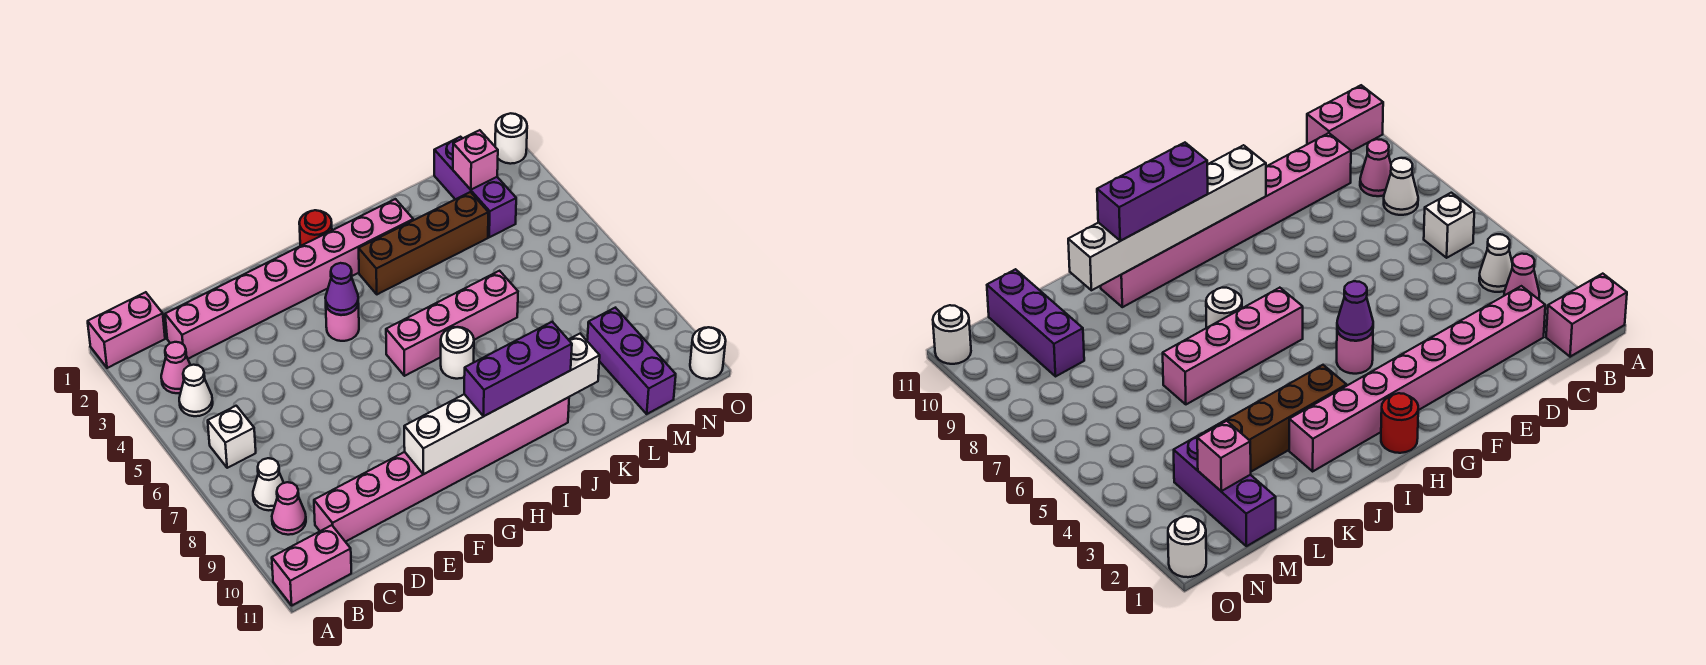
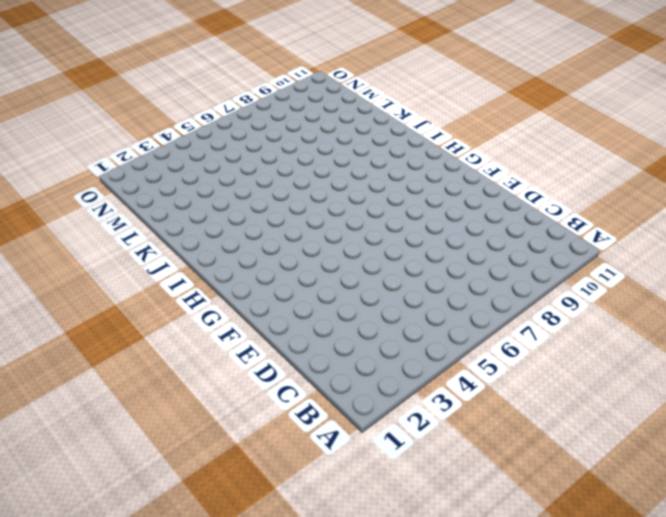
none -> pink brick A1:B1 level 1
none -> pink brick A11:B11 level 1
none -> pink cone B3 level 1

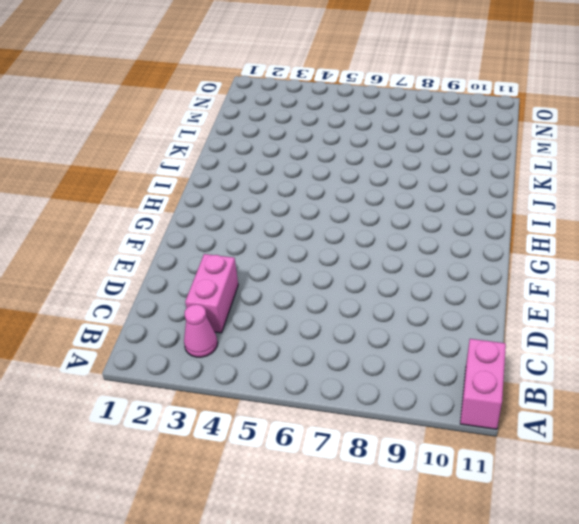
pink brick C3:D3 level 1 -> pink brick A1:B1 level 1
none -> white cone B4 level 1
none -> white brick B6 level 1
none -> white cone B8 level 1

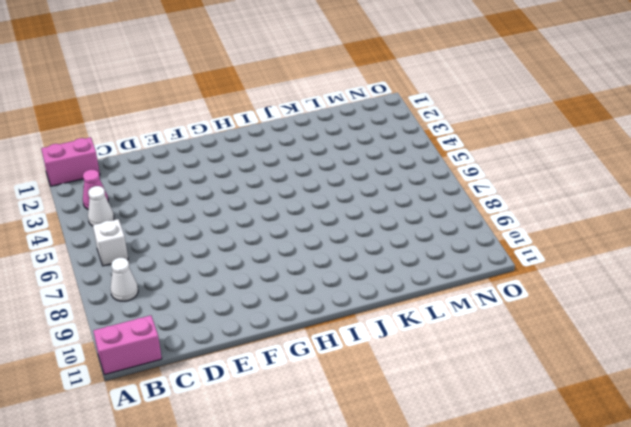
none -> pink cone B9 level 1
none -> pink brick C2:J2 level 1
none -> pink brick C10:J10 level 1

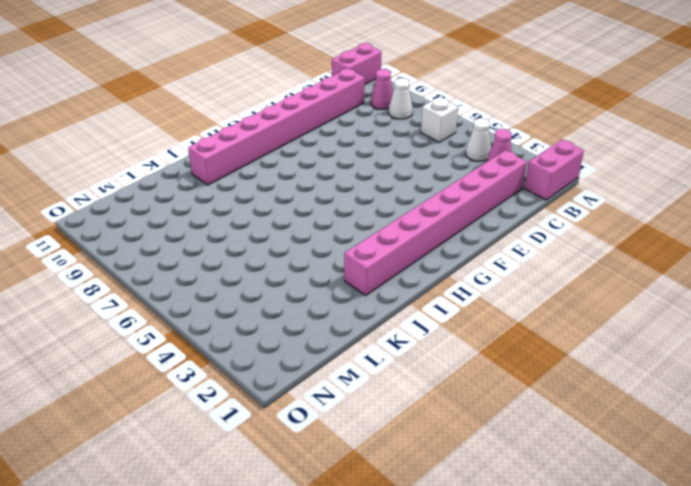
none -> pink round brick G4 level 1
none -> red round brick H1 level 1
none -> pink brick H6:K6 level 1

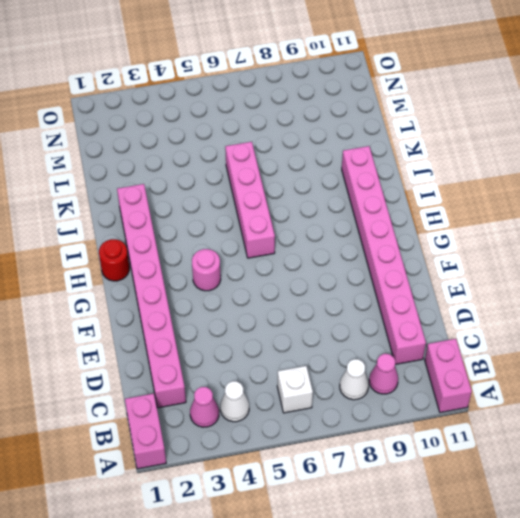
none -> brown brick I3:L3 level 1
none -> white round brick I7 level 1
none -> purple brick M1:M3 level 1

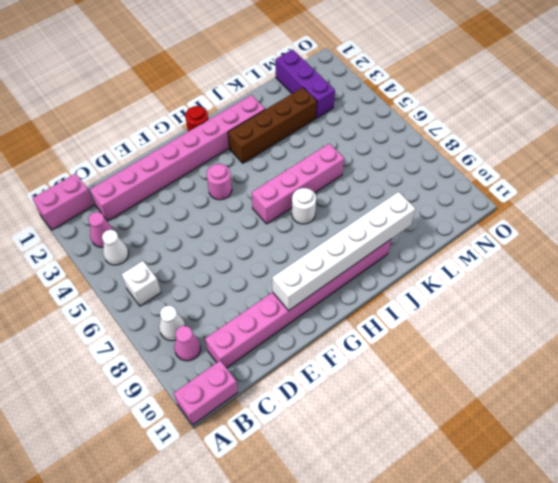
none -> purple brick M9:M11 level 1
none -> white round brick O1 level 1
none -> white round brick O11 level 1

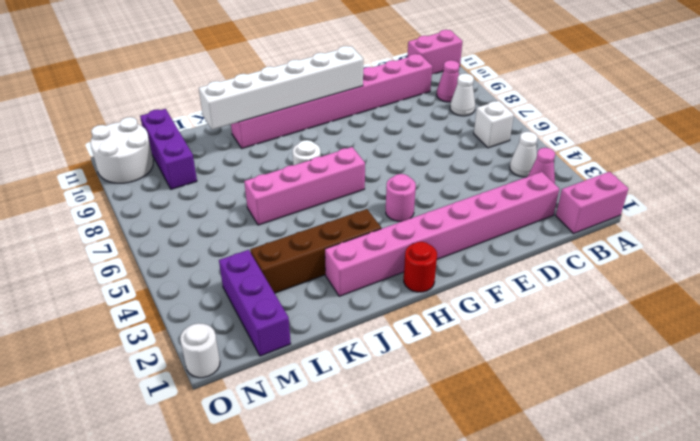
white round brick N10:O11 level 1 -> white round brick O11 level 1
none -> purple cone G4 level 2
none -> pink brick M2 level 2
none -> purple brick H10:J10 level 3

